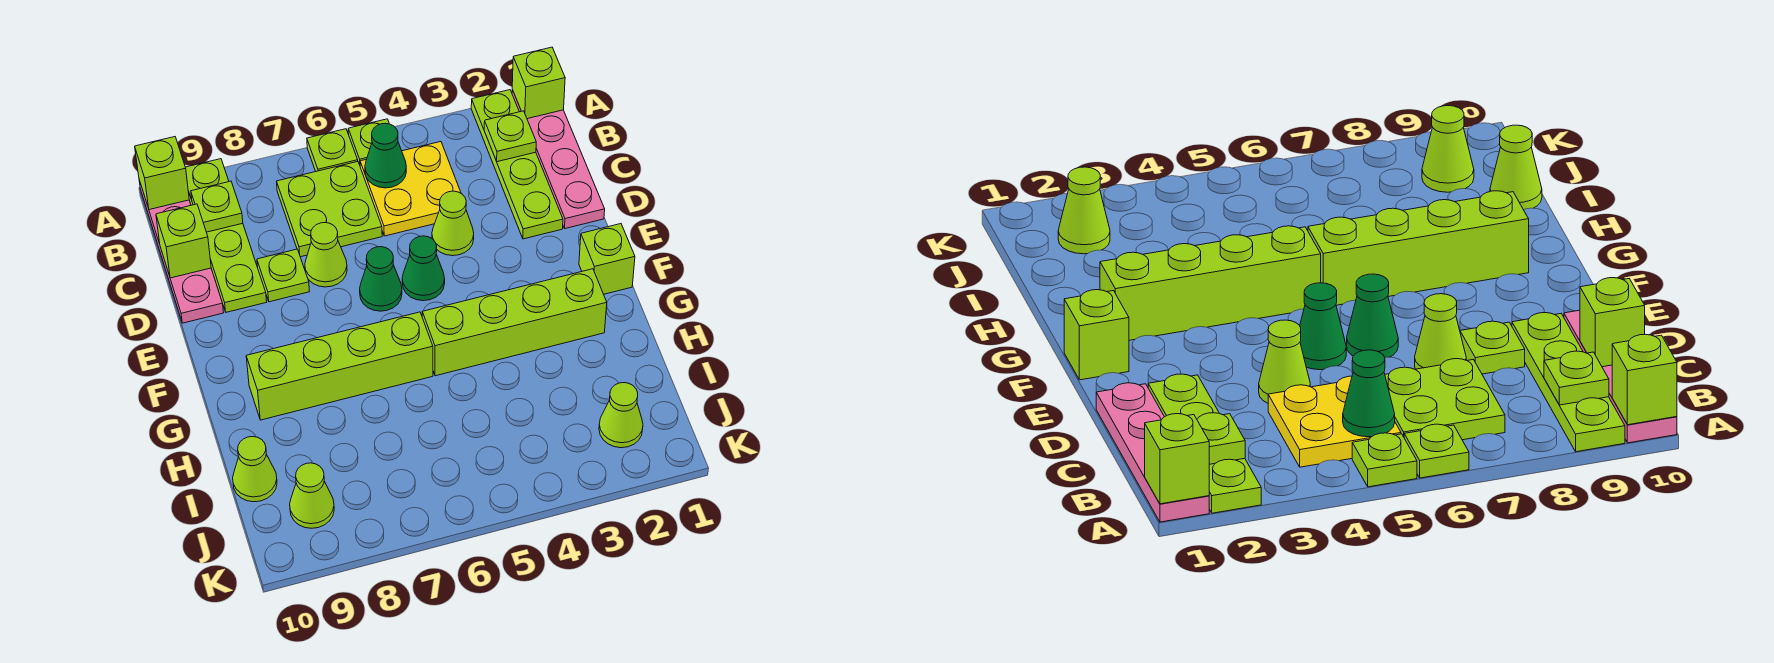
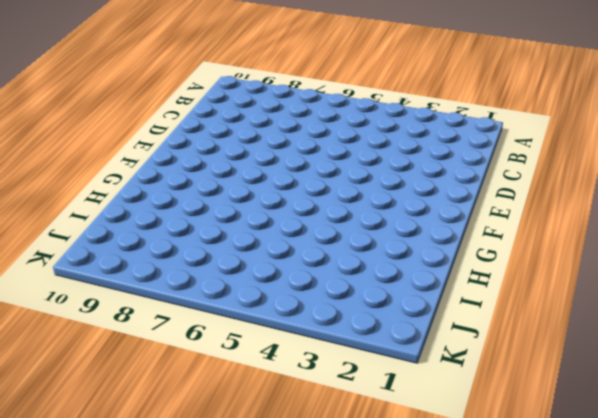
none -> pink plate A1:D1 level 1
none -> lime plate A2:D2 level 1
none -> lime plate A5 level 1

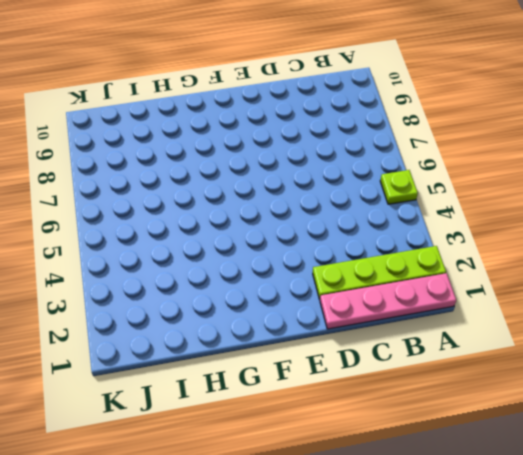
none -> lime plate A6 level 1
none -> lime plate A9:D9 level 1
none -> pink plate A10:D10 level 1

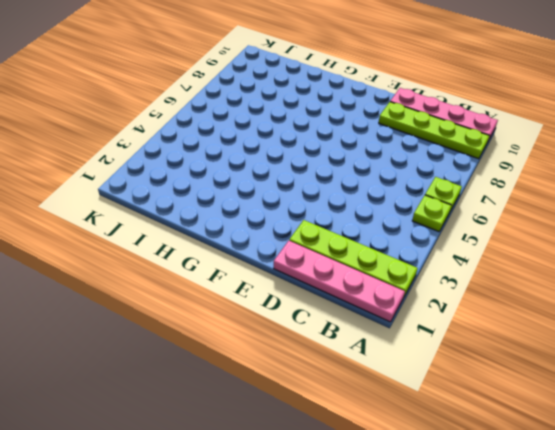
none -> yellow plate B4:C5 level 1
none -> lime plate B6:C7 level 1
none -> lime cone D4 level 1

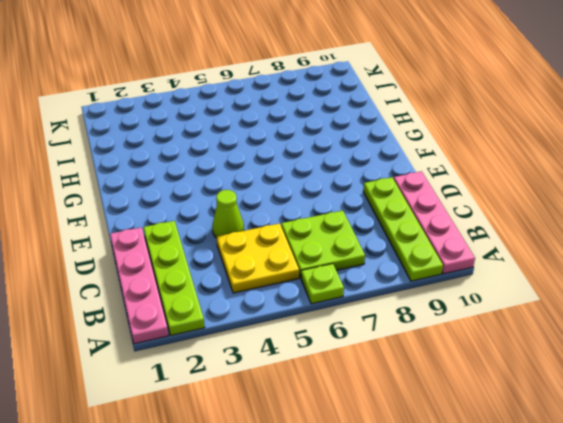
none -> lime plate A5 level 1
none -> lime cone D7 level 1
none -> lime plate D8 level 1

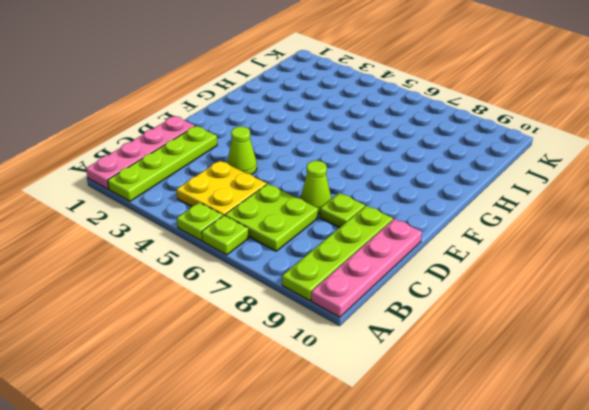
none -> green cone E5 level 1
none -> green cone E6 level 1
none -> lime brick F1 level 1

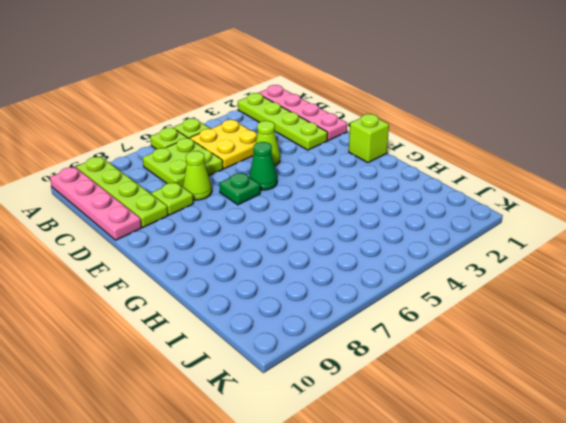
green plate E6 level 1 -> green cone E6 level 1
none -> lime brick G2:G5 level 1
none -> lime brick G6:G9 level 1
none -> lime cone I10 level 1

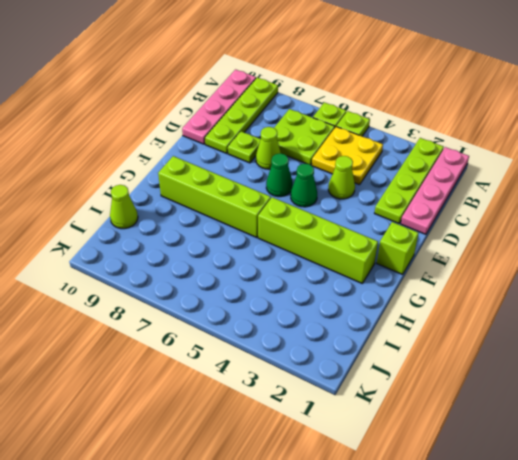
none -> lime cone J2 level 1
none -> lime cone J9 level 1
none -> lime brick A1 level 2

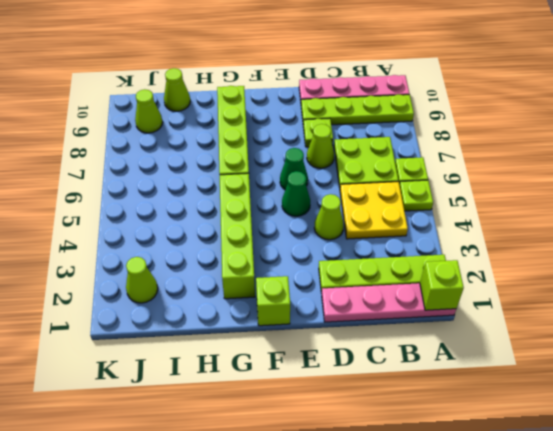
none -> lime brick A10 level 2
none -> lime plate B2 level 2
none -> green cone B5 level 2

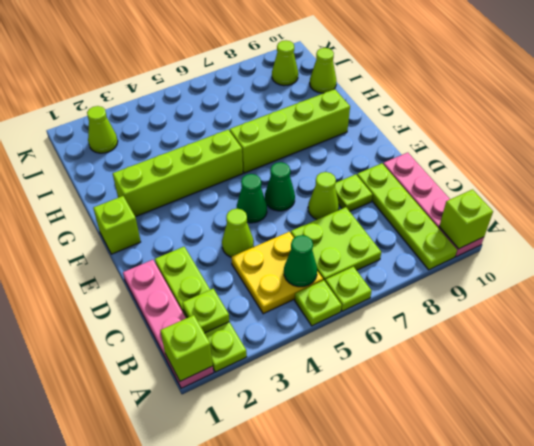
none -> lime plate B9 level 2
none -> lime brick C10 level 2

